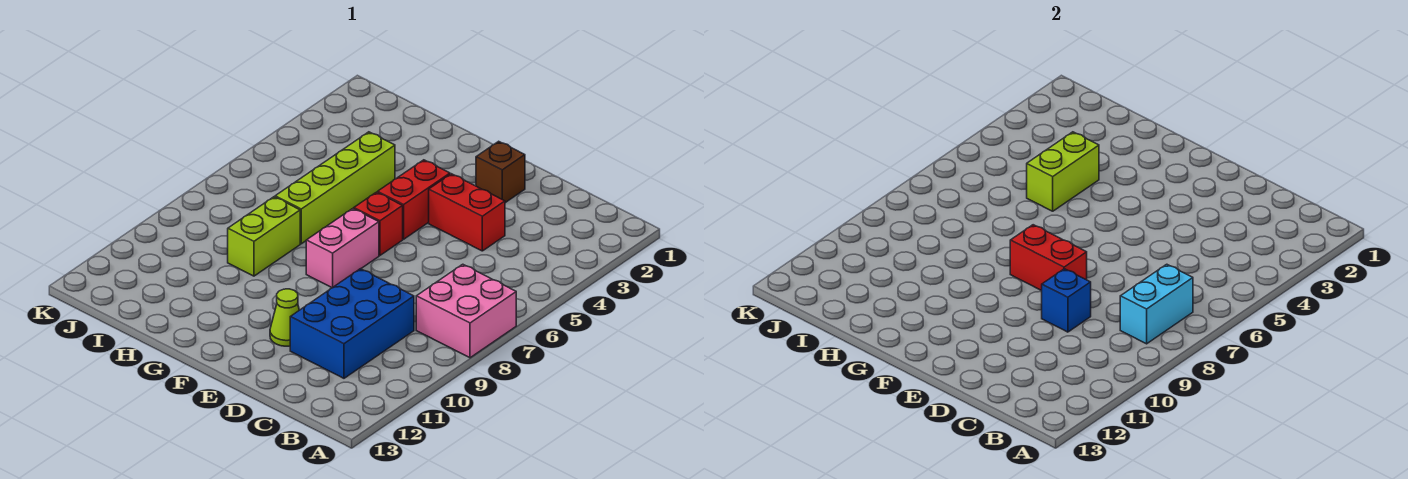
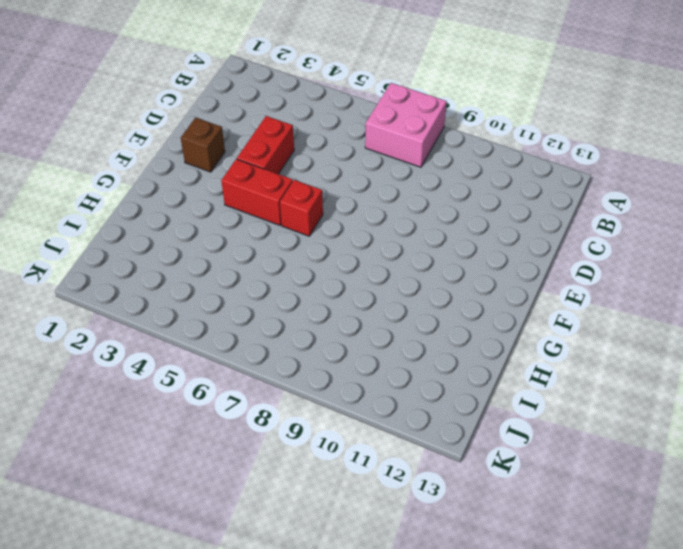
none -> blue brick C9:D11 level 1
none -> lime cone E11 level 1
none -> pink brick F7:F8 level 1

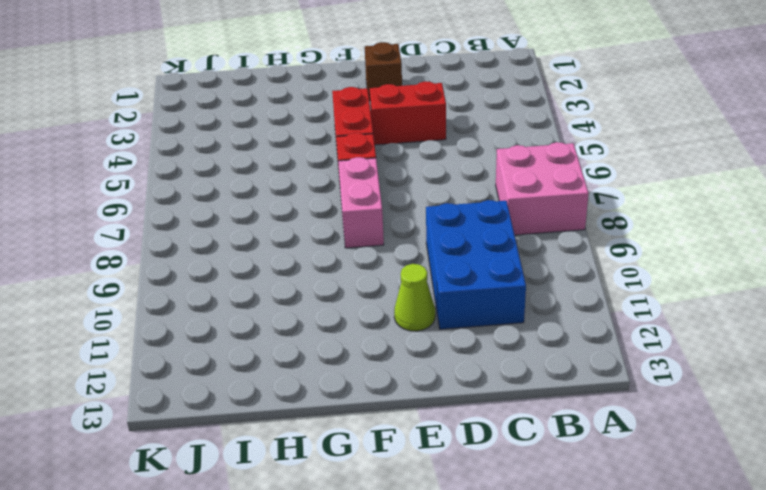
none -> lime brick H4:H7 level 1
none -> lime brick H8:H9 level 1
none -> cyan brick B7:B8 level 2

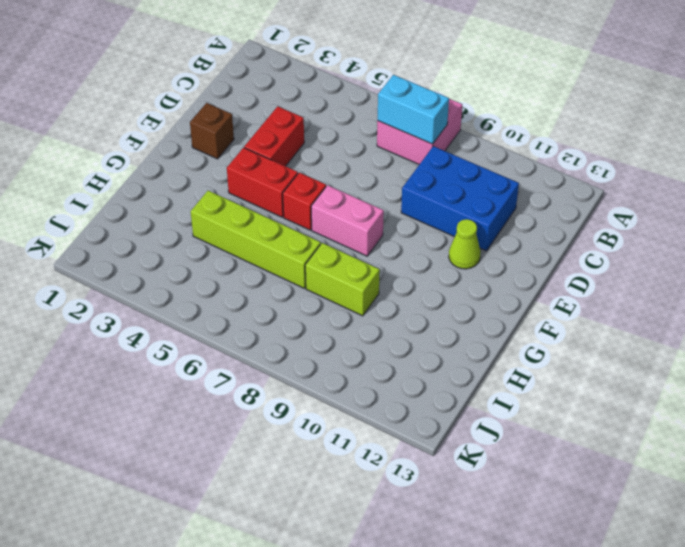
none -> blue brick D9 level 2
none -> red brick E8:F8 level 2
none -> lime brick H4:H5 level 2

